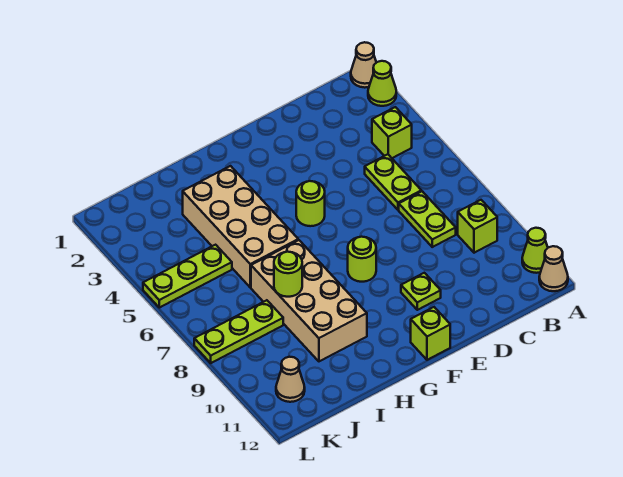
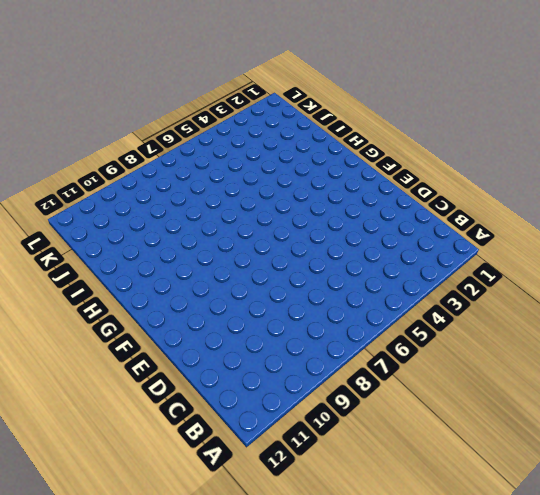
none -> tan cone A1 level 1
none -> lime cone A2 level 1
none -> lime cone A11 level 1

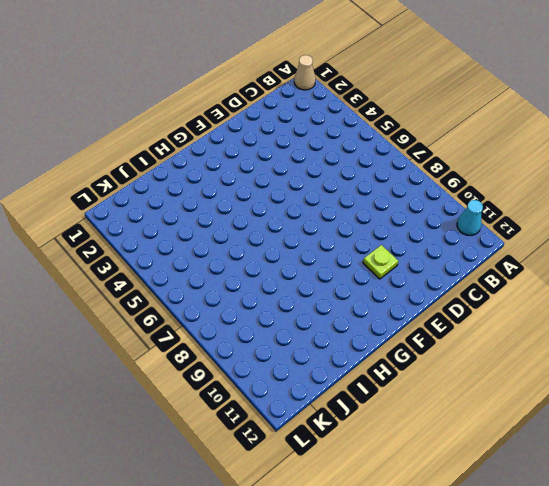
cyan cone A11 level 1 -> lime cone A11 level 1
none -> lime cone A2 level 1
none -> tan cone A12 level 1
none -> lime brick B4 level 1

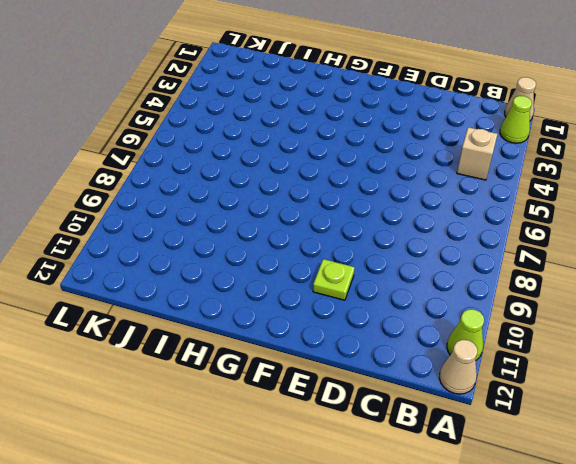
tan brick B4 level 1 -> lime brick B4 level 1
none -> lime brick B9 level 1
none -> lime plate C5:C6 level 1
none -> lime plate C7:C8 level 1

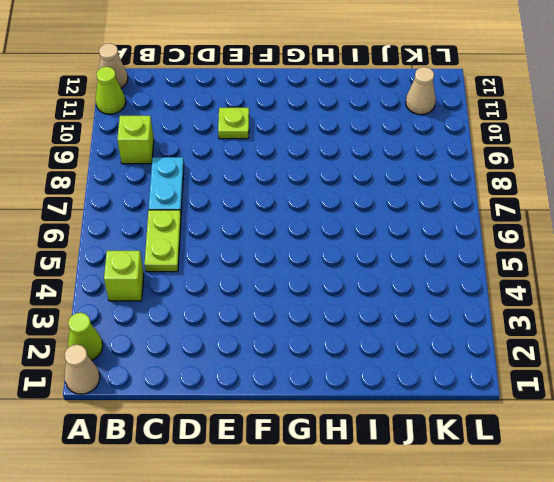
cyan plate C7:C8 level 1 -> lime plate C7:C8 level 1
none -> lime round brick F5 level 1
none -> lime round brick F8 level 1
none -> lime brick F12 level 1

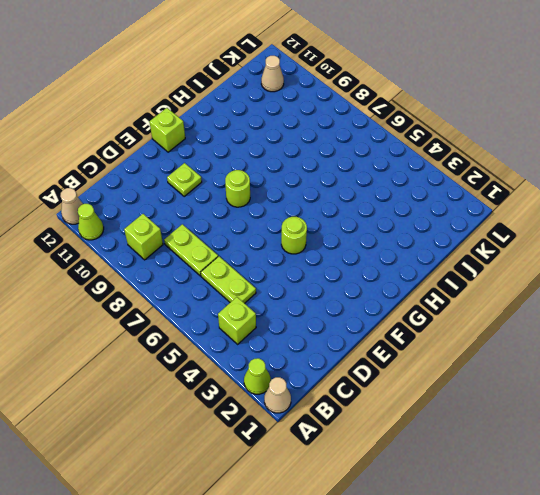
none -> tan brick H3:I6 level 1
none -> tan brick H7:I10 level 1
none -> lime plate J5:L5 level 1

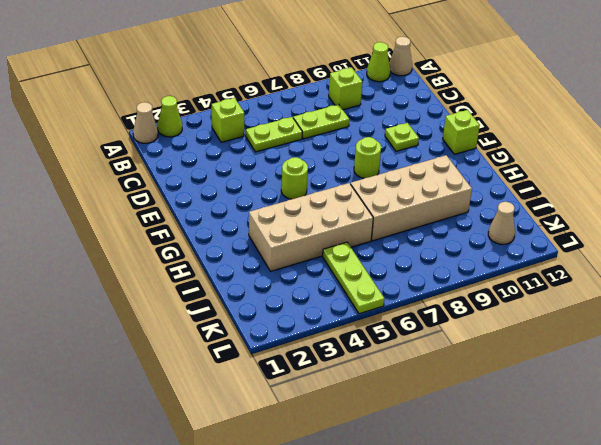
none -> lime plate J8:L8 level 1
none -> lime round brick I8 level 2

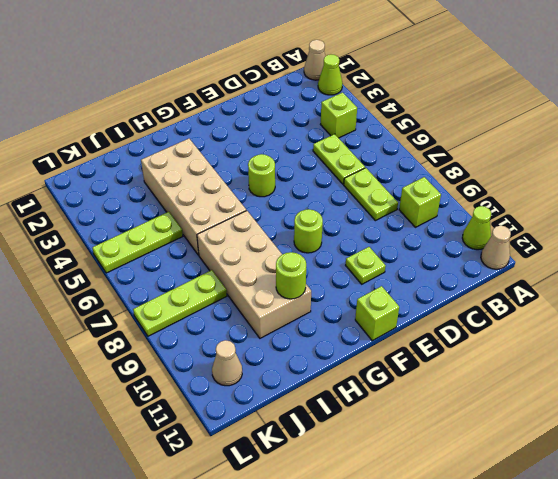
lime round brick H10 level 2 -> lime round brick I8 level 2

